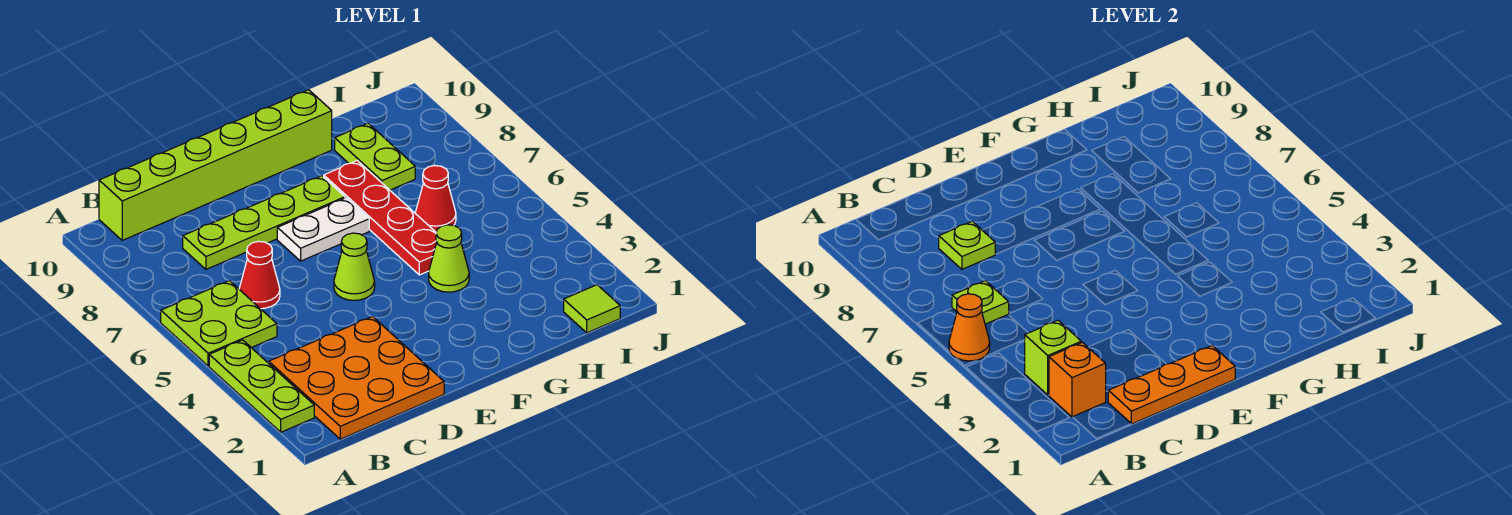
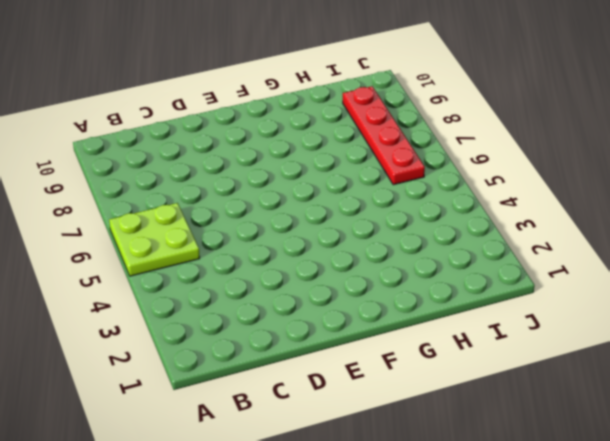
red plate I6:I9 level 1 -> red plate G5:G8 level 1
none -> lime plate A2:A4 level 1
none -> orange plate B1:D3 level 1
none -> lime brick B10:G10 level 1

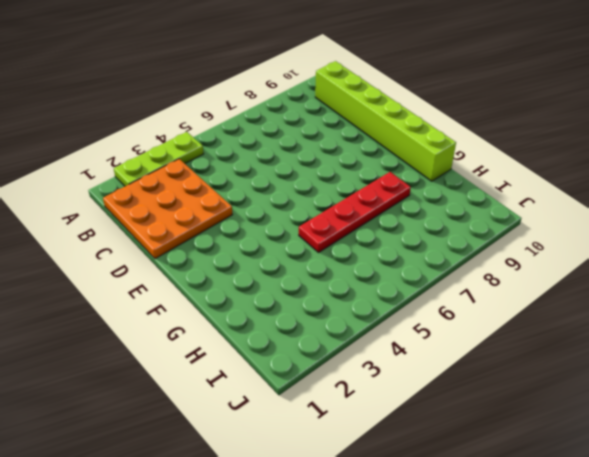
none -> lime plate A5:B6 level 1
none -> red cone C6 level 1
none -> lime plate C8:F8 level 1

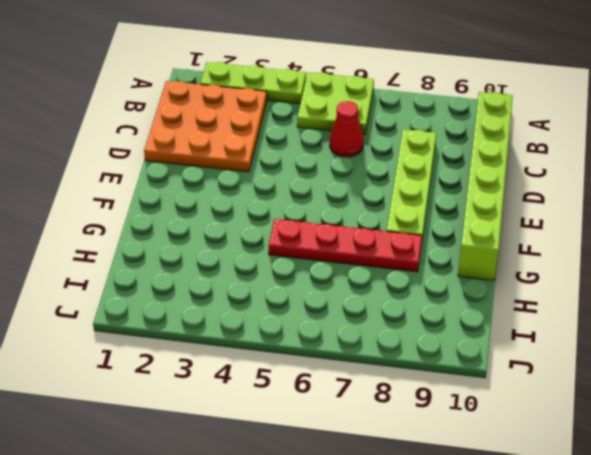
none -> lime cone E5 level 1
none -> white plate E7:F7 level 1
none -> lime cone G4 level 1

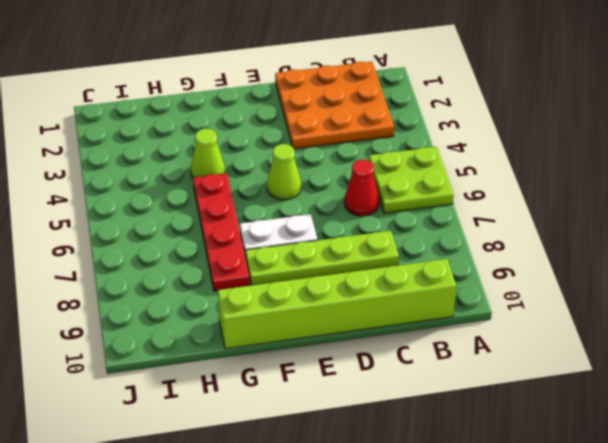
none -> lime plate A2:A4 level 1
none -> red cone H6 level 1
none -> lime plate H8:H9 level 1

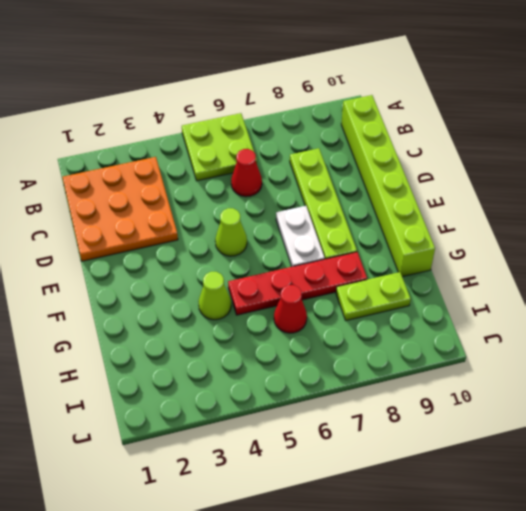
none -> lime plate A2:A4 level 1
none -> lime tile I1 level 1
none -> orange cone A5 level 2

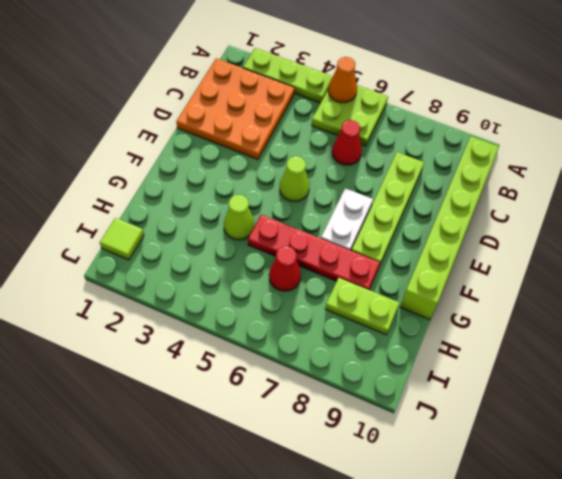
none -> orange brick B2 level 2
none -> lime brick B3 level 2
none -> lime plate B6 level 2

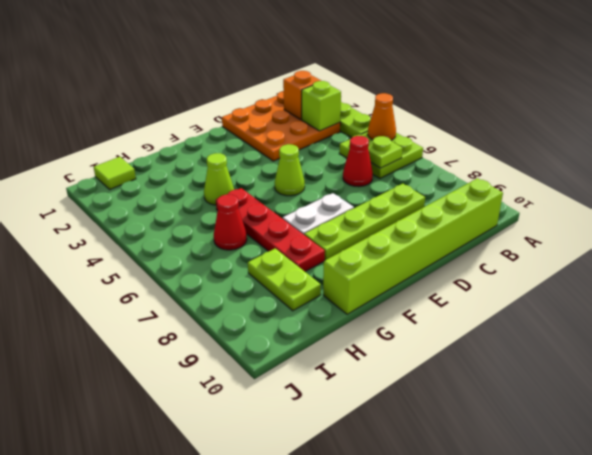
none -> orange plate C1:E1 level 2
none -> lime plate C8 level 2

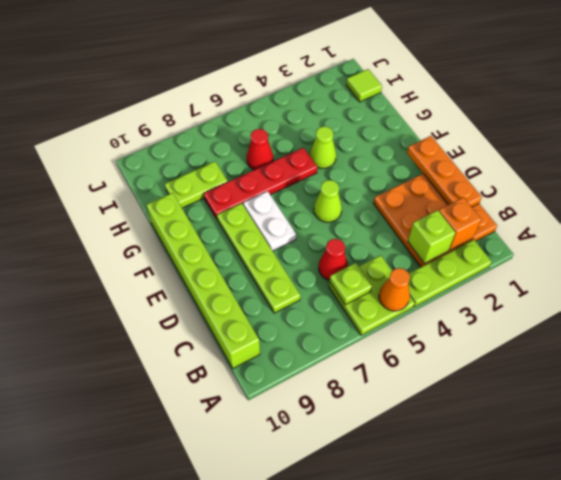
none -> lime plate C8 level 2

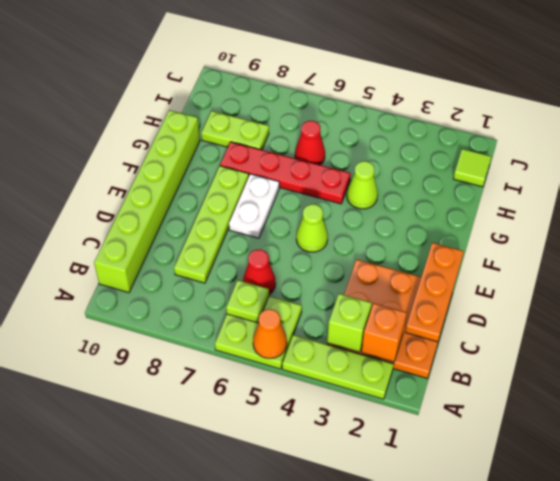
none -> lime plate C8 level 2

